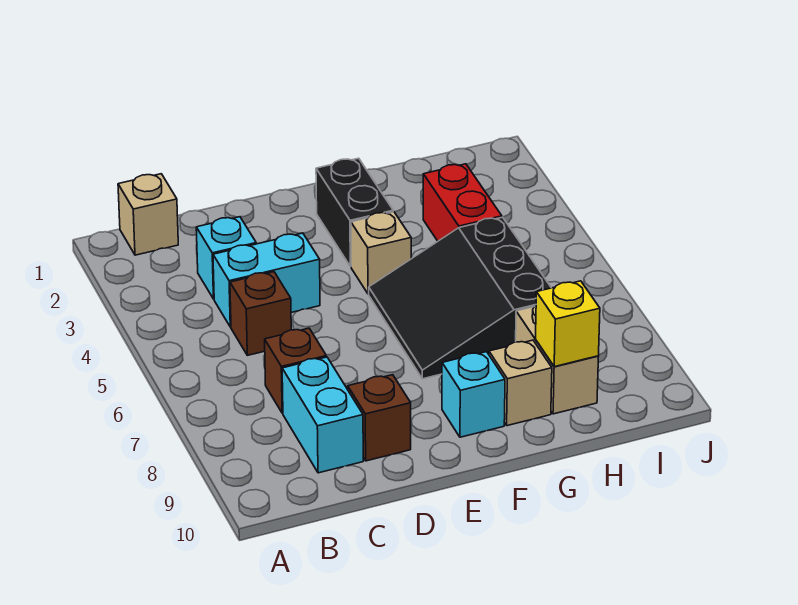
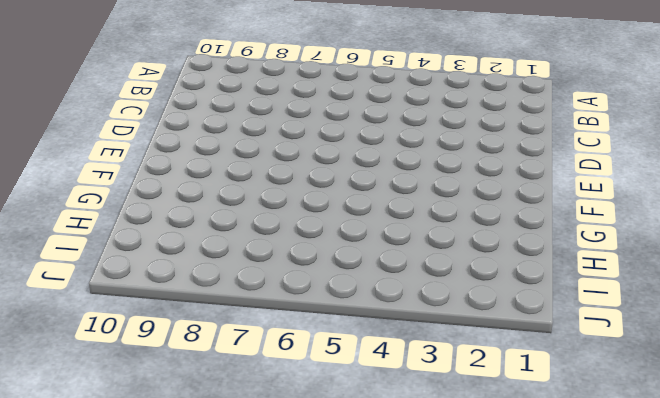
none -> tan brick B1 level 1
none -> cyan brick C3 level 1
none -> cyan brick C4:D4 level 1

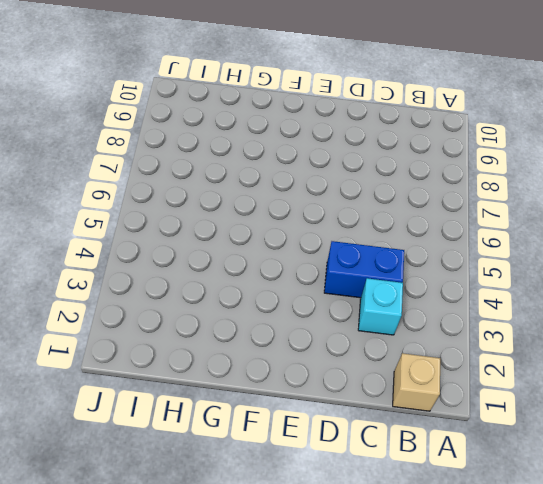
blue brick C4:D4 level 1 -> cyan brick C4:D4 level 1
none -> brown brick C5 level 1
none -> brown brick C7 level 1
none -> cyan brick C8:C9 level 1

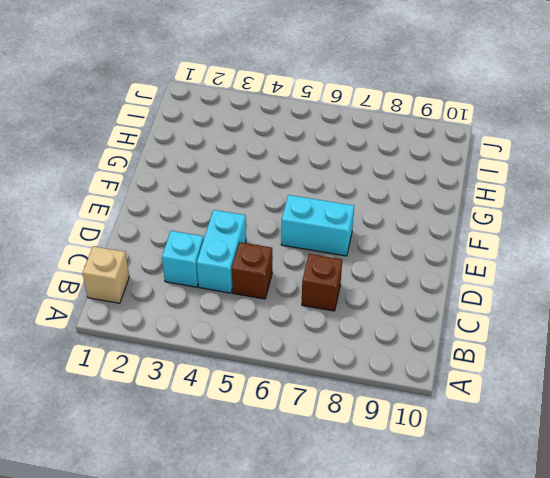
cyan brick E6:E7 level 1 -> cyan brick C8:C9 level 1
none -> brown brick D9 level 1
none -> black brick F2:F3 level 1
none -> tan brick F4 level 1

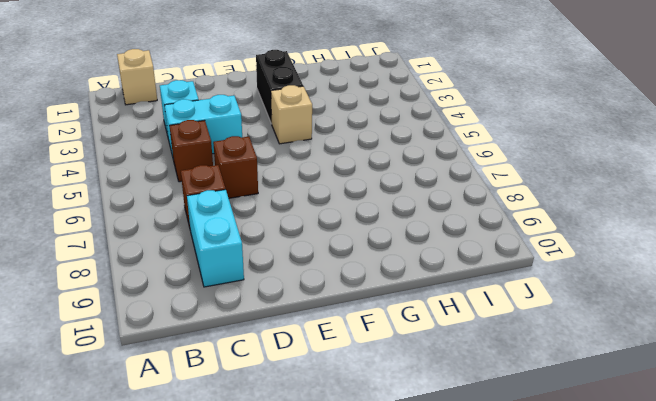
brown brick D6 level 1 -> brown brick D9 level 1
none -> black slope F5:H7 level 1 top H
none -> cyan brick F9 level 1
none -> tan brick G9 level 1

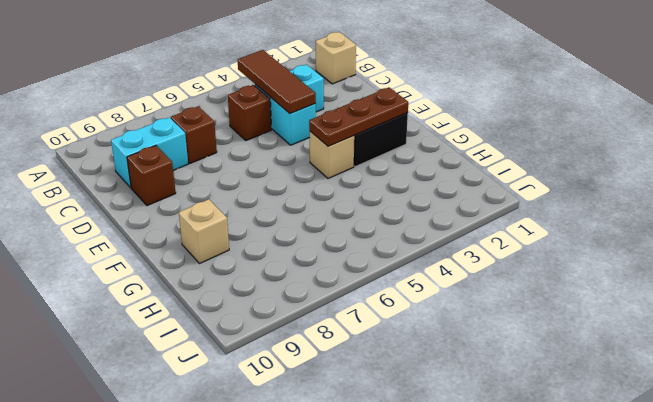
brown tile B4:D4 level 2 -> none
brown plate F2:F4 level 2 -> none
none -> black slope F5:H7 level 1 top H
none -> cyan brick F9 level 1
none -> red brick H3:H4 level 1

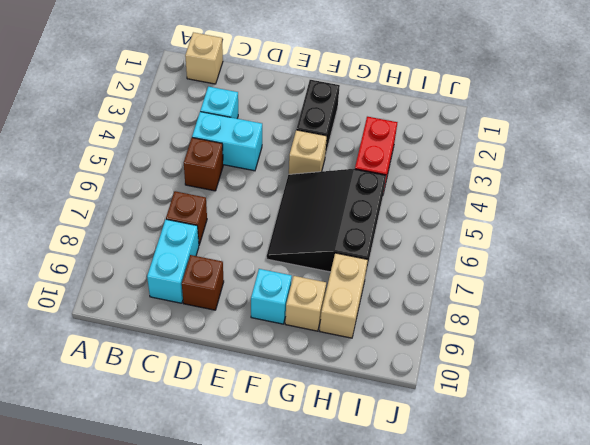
none -> yellow brick H9 level 2

